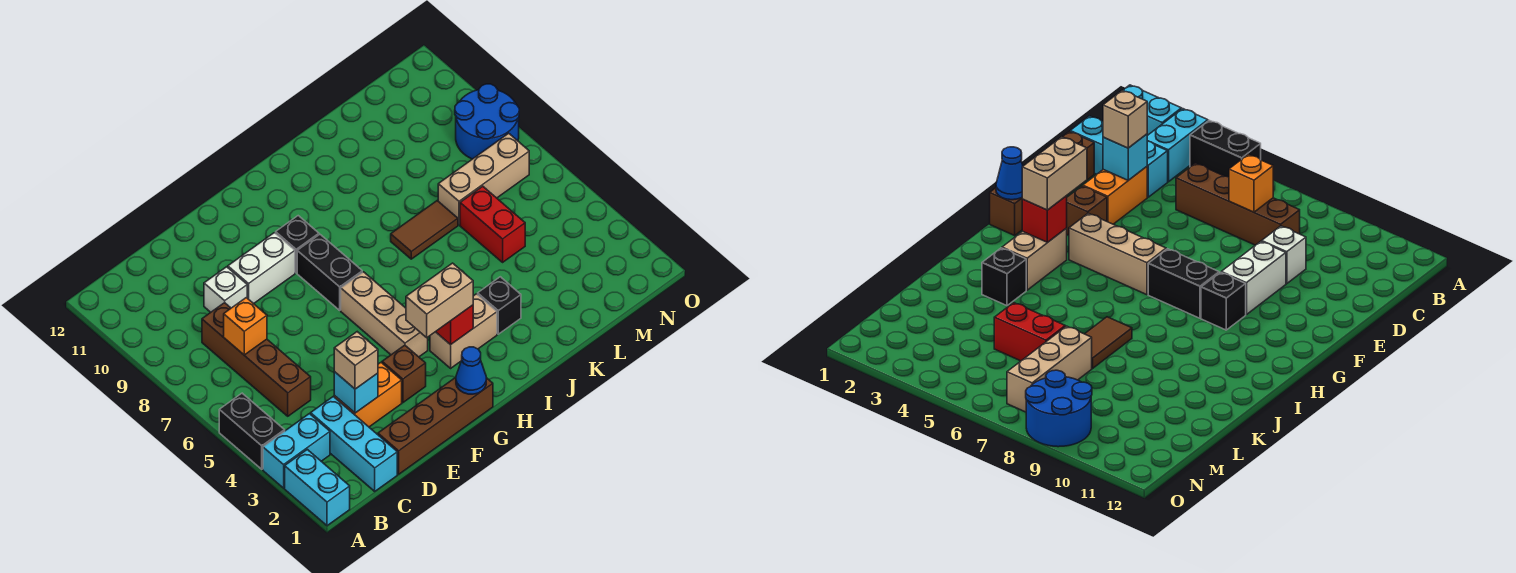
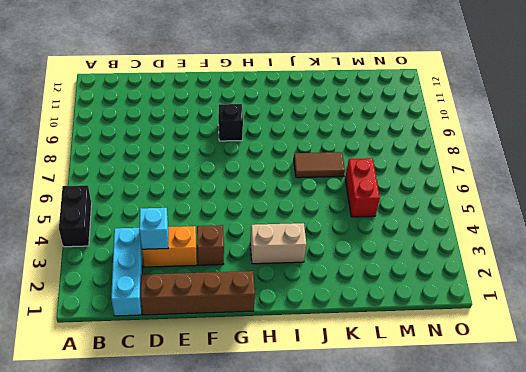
none -> cyan brick A1:A2 level 1
none -> cyan brick A3:B3 level 1
none -> brown brick C5:C8 level 1

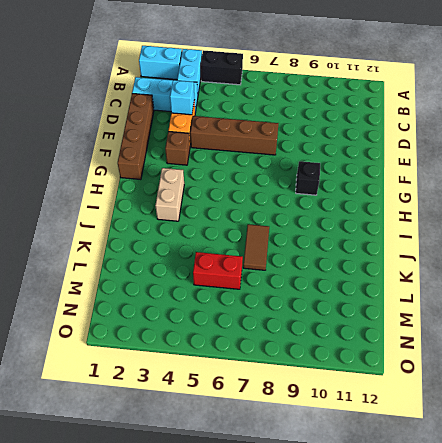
brown brick E4:E7 level 1 -> brown brick C5:C8 level 1
none -> white brick D9 level 1
none -> white brick E9:F9 level 1
none -> tan brick G4:G6 level 1

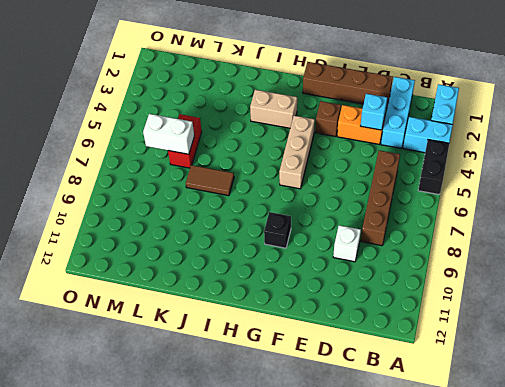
white brick L6:M6 level 2 -> white brick E9:F9 level 1
none -> black brick G7:G8 level 1
none -> black brick J3 level 1
none -> tan brick L7:N7 level 1

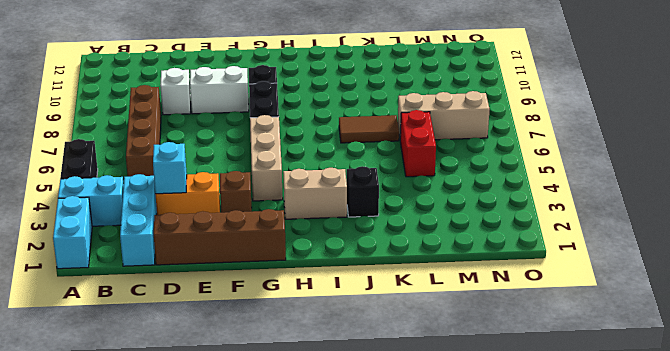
none -> blue round brick N8:O9 level 1
none -> orange brick C7 level 2
none -> blue cone G1 level 2

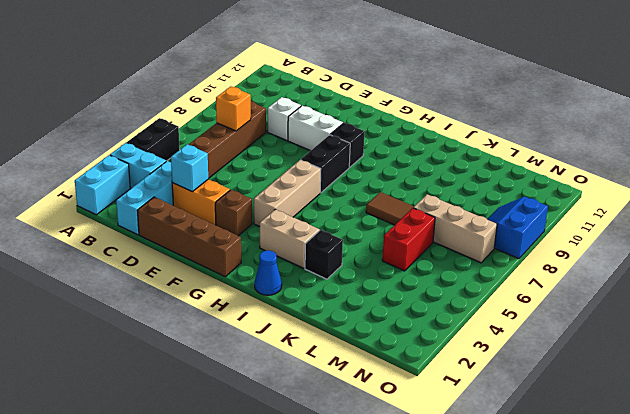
blue cone I1 level 1 -> blue cone G1 level 2
blue slope N8:O9 level 1 top O -> blue round brick N8:O9 level 1
none -> red brick H3 level 2
none -> tan brick D3 level 3
none -> tan brick G3:H3 level 3

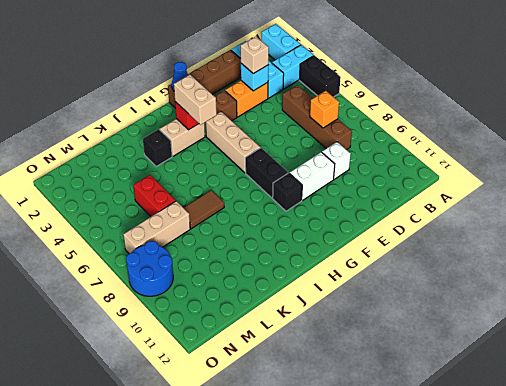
tan brick H3:H4 level 3 -> tan brick G3:H3 level 3

